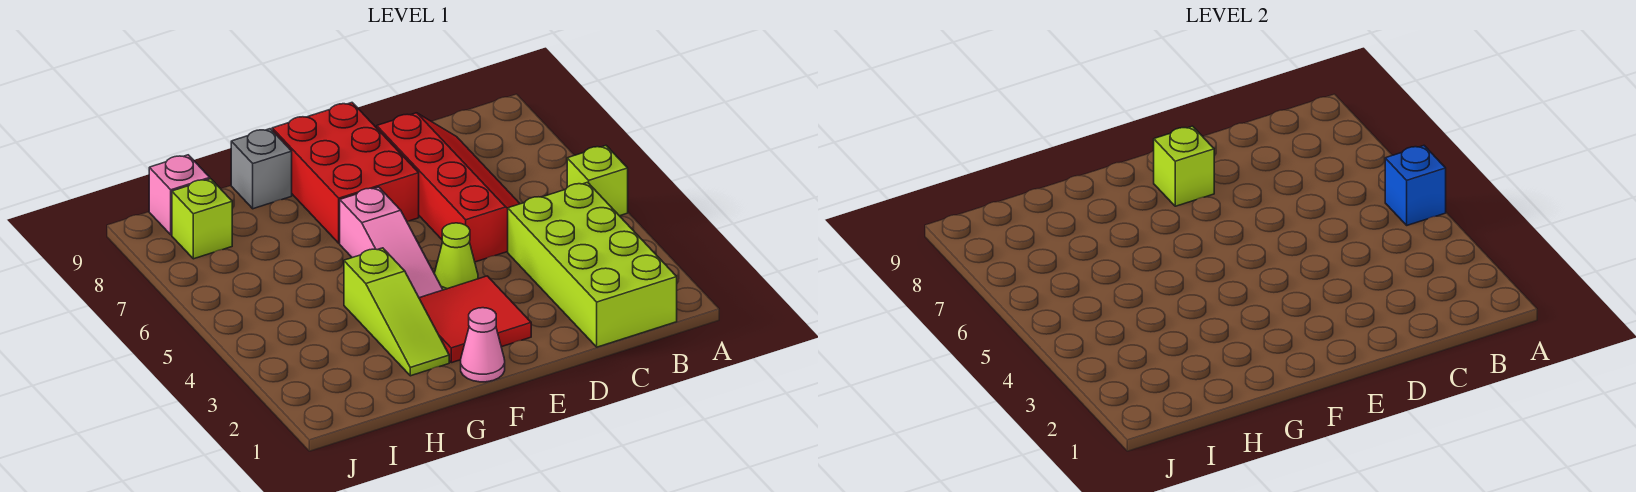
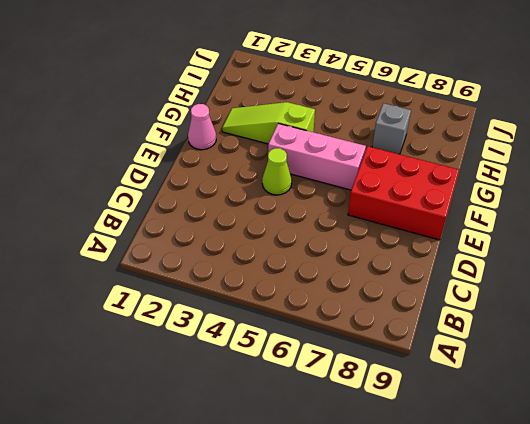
pink brick F4:F6 level 1 -> pink slope F4:F6 level 1 top 6
grey brick H7 level 1 -> grey brick G9 level 1
none -> lime brick A5 level 1
none -> lime brick B1:C4 level 1
none -> red slope C5:D8 level 1 top D

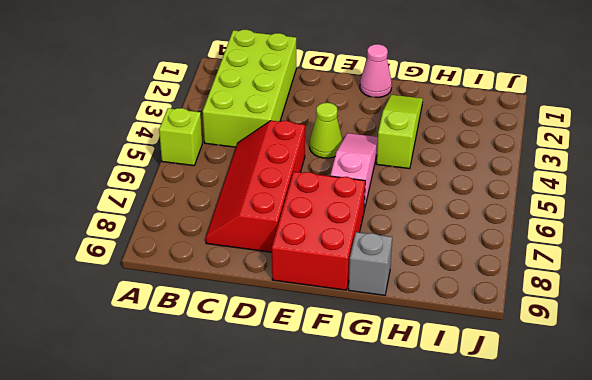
none -> red tile E2:F3 level 1
none -> lime brick I8 level 1
none -> pink brick I9 level 1

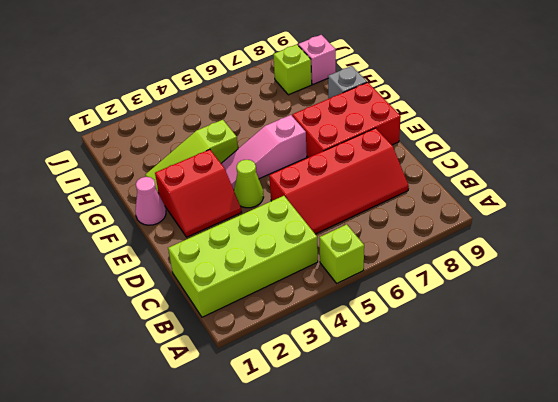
red slope E2:F3 level 1 top F -> red tile E2:F3 level 1
none -> blue brick A5 level 2
none -> lime brick E8 level 2

